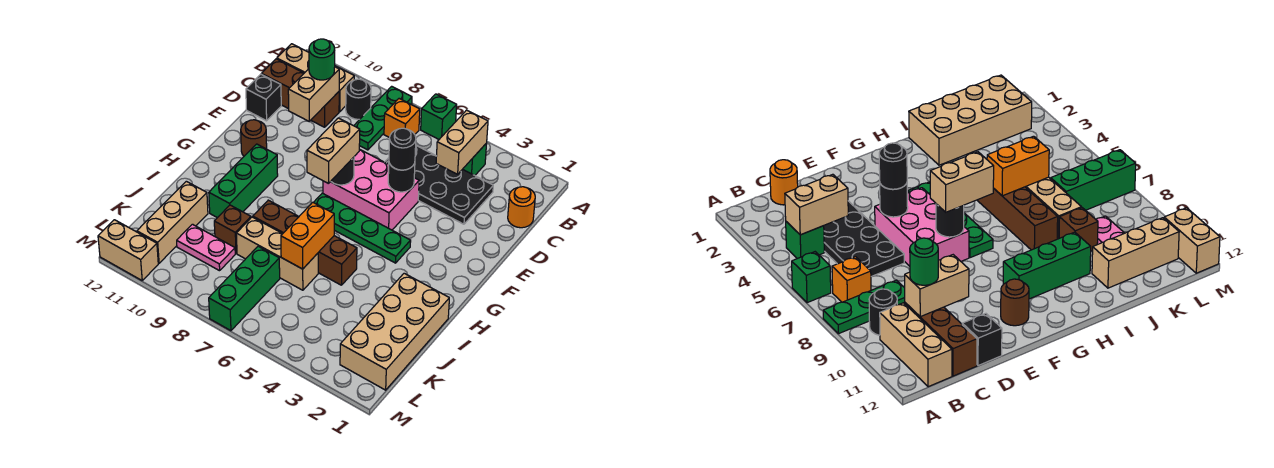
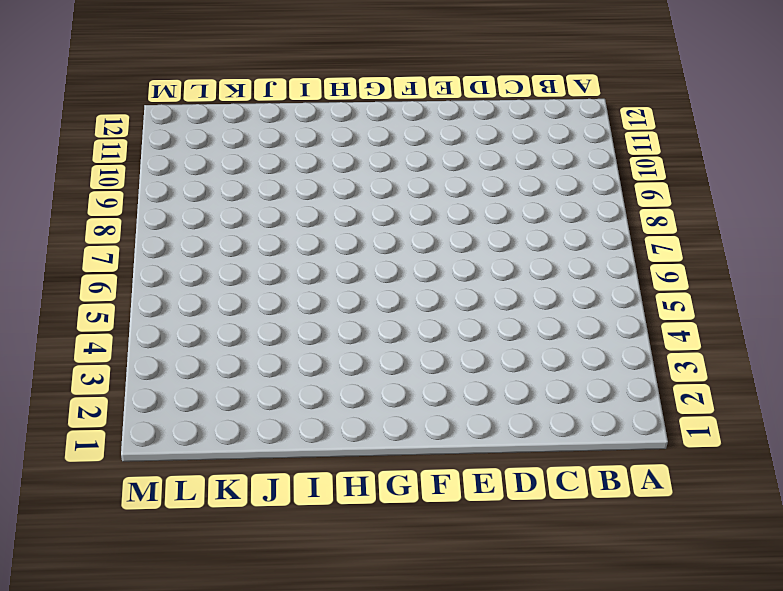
none -> green brick A6 level 1
none -> green plate A8:C8 level 1
none -> green brick B4 level 1
none -> orange brick B7 level 1

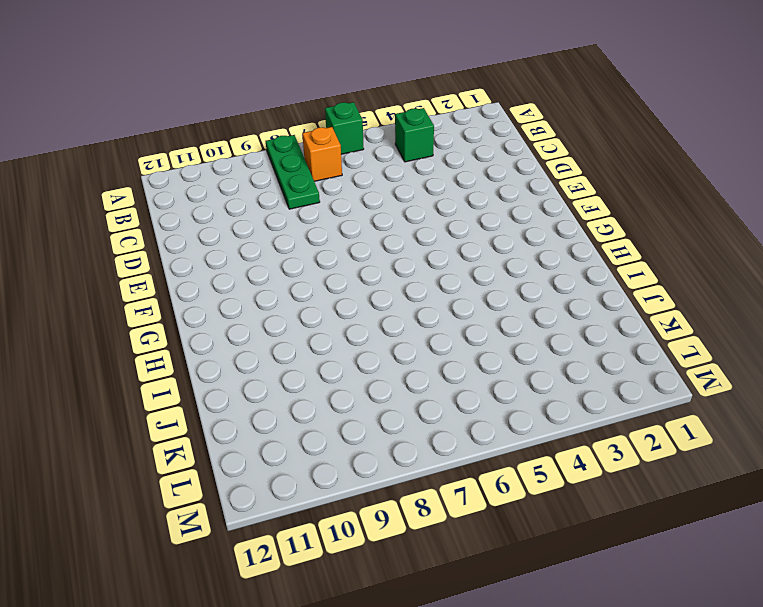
none -> black round brick B9 level 1
none -> tan brick B10:B12 level 1
none -> orange round brick C1 level 1
none -> black plate C3:D6 level 1

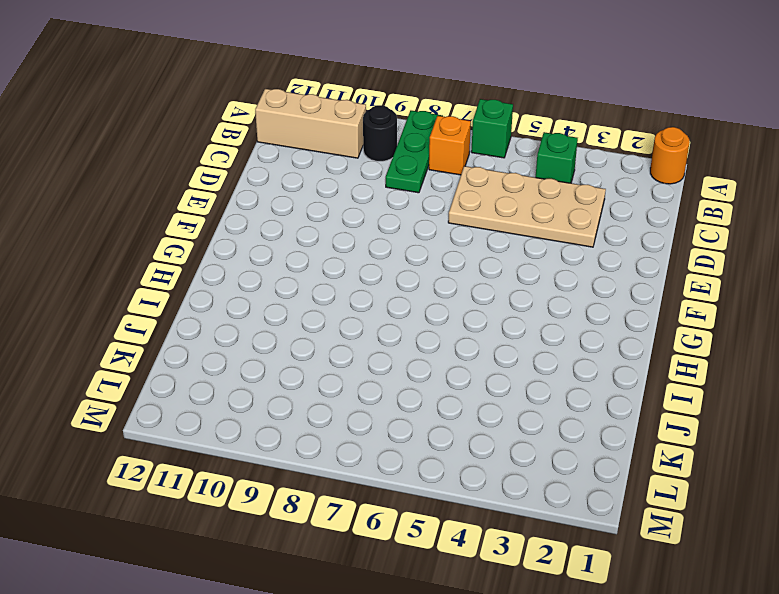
orange round brick A1 level 1 -> orange round brick C1 level 1
tan plate C3:D6 level 1 -> black plate C3:D6 level 1
none -> brown brick C10:C12 level 1
none -> black brick D12 level 1
none -> pink brick E5:F7 level 1
none -> brown round brick F11 level 1

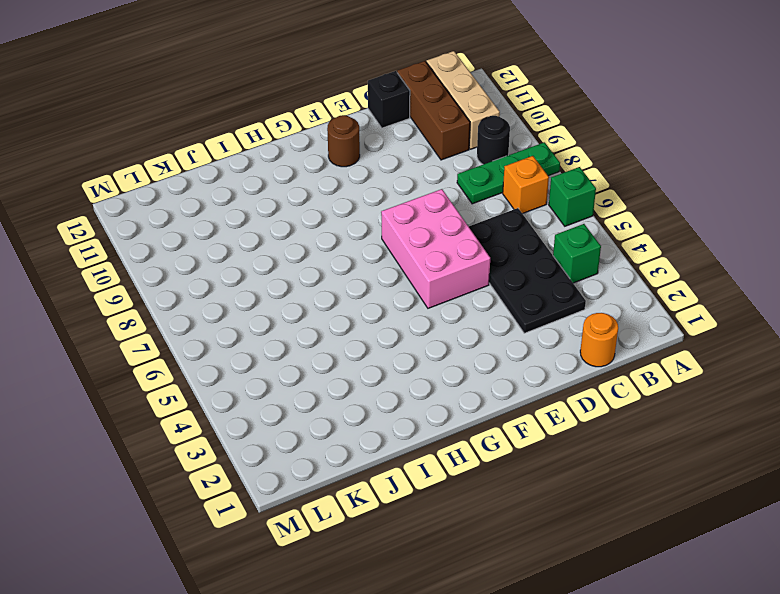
none -> green plate G4:G7 level 1
none -> green brick G10:I10 level 1
none -> tan brick I1:L2 level 1
none -> brown brick I5:I8 level 1

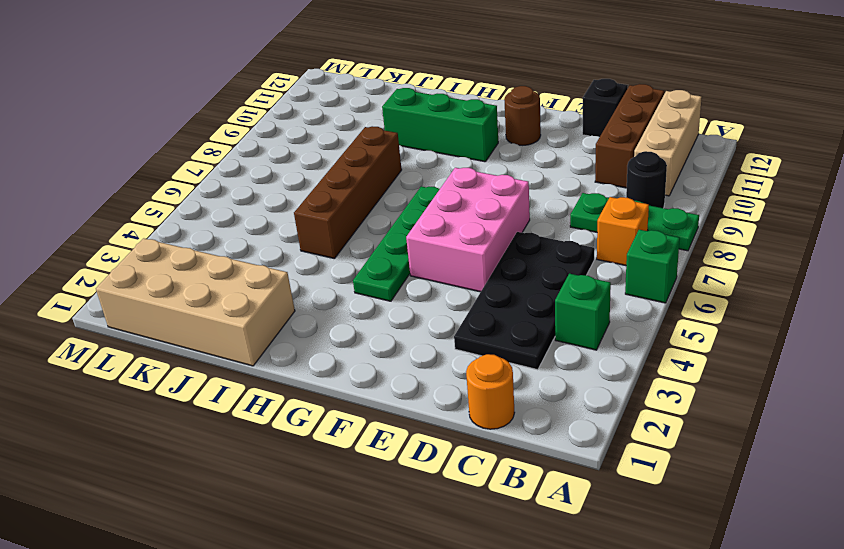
none -> tan brick J6:J8 level 1
none -> brown brick J9 level 1
none -> tan brick J11:L11 level 1
none -> green brick K7:M7 level 1

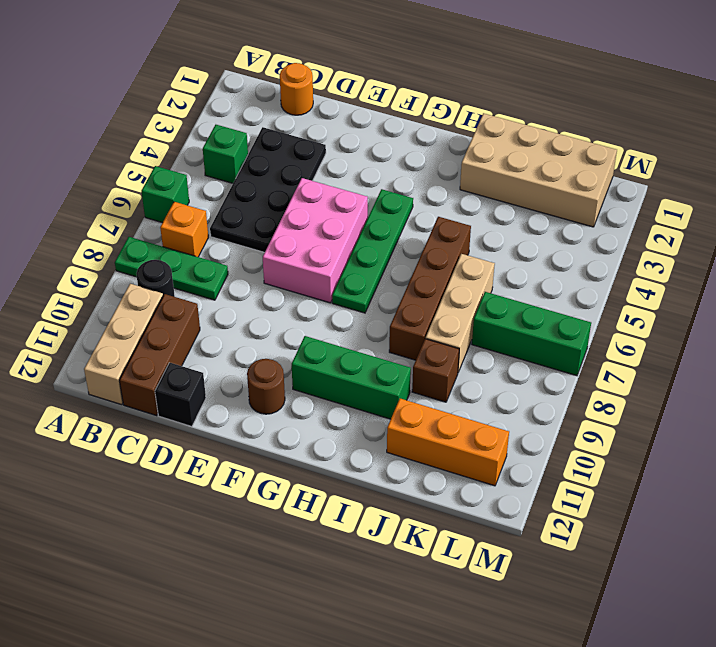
orange brick J11:L11 level 1 -> tan brick J11:L11 level 1
none -> pink plate K9:K10 level 1
none -> tan brick M11:M12 level 1
none -> tan brick B4:C4 level 2
none -> tan brick C10:D10 level 2

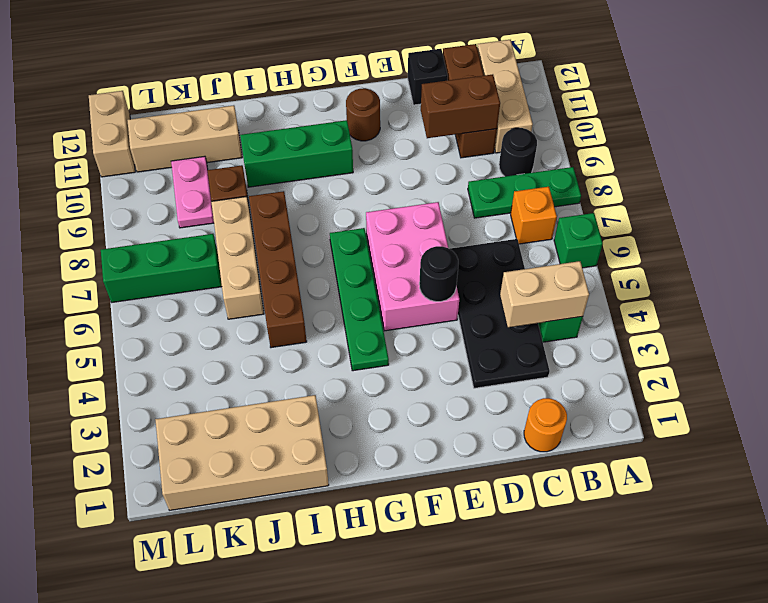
brown brick C10:D10 level 2 -> tan brick C10:D10 level 2
none -> black round brick F7 level 2
none -> orange brick I6:J6 level 2
none -> green round brick C10 level 3
none -> black round brick E5 level 3

